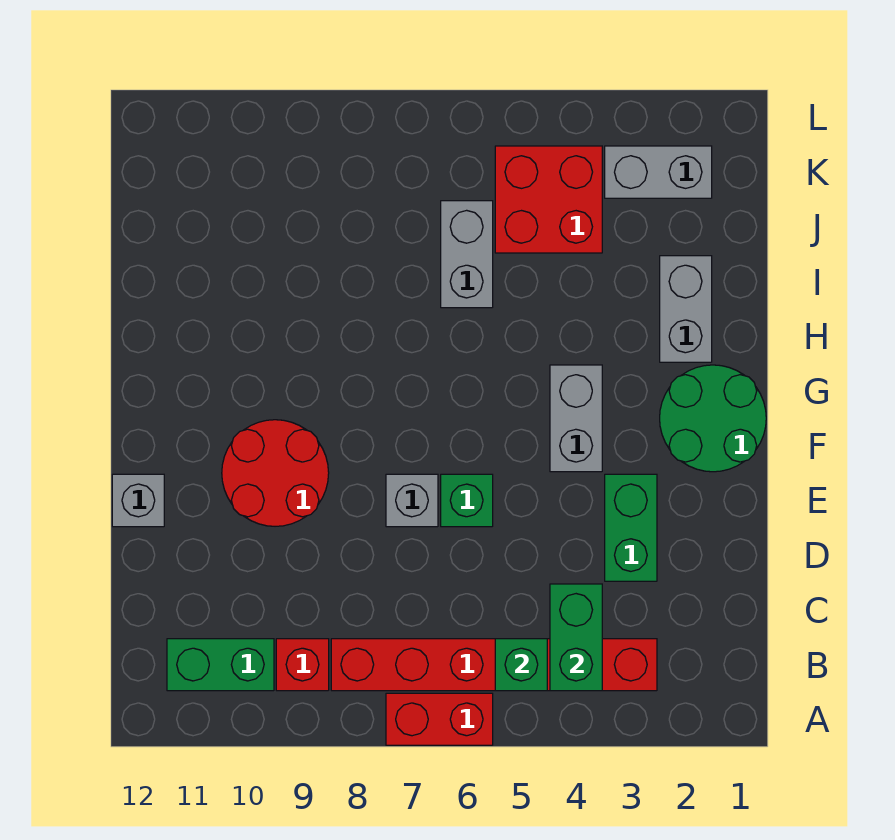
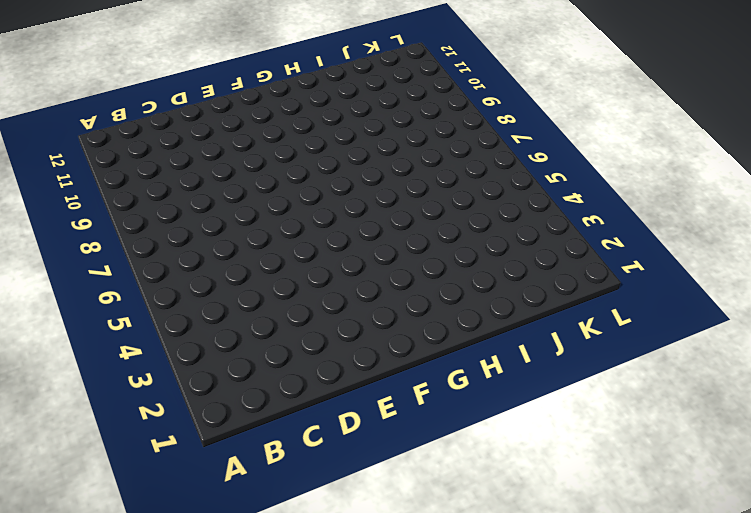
none -> red brick A6:A7 level 1
none -> red brick B3:B8 level 1
none -> red brick B9 level 1

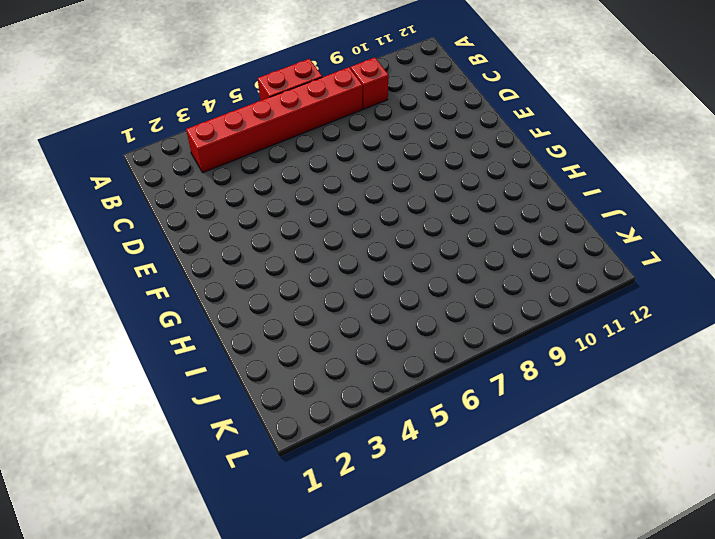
none -> green brick B10:B11 level 1
none -> green brick D3:E3 level 1
none -> green brick E6 level 1

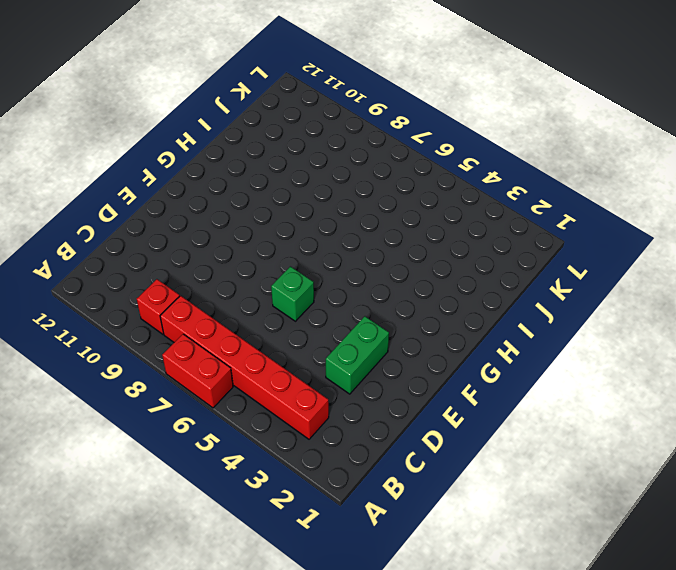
none -> green brick B10:B11 level 1
none -> grey brick E7 level 1
none -> red round brick E9:F10 level 1

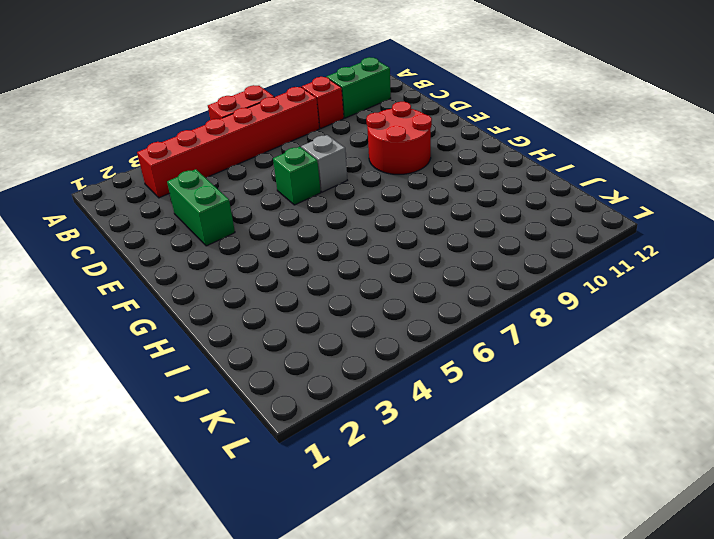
none -> grey brick E12 level 1
none -> green round brick F1:G2 level 1
none -> grey brick F4:G4 level 1

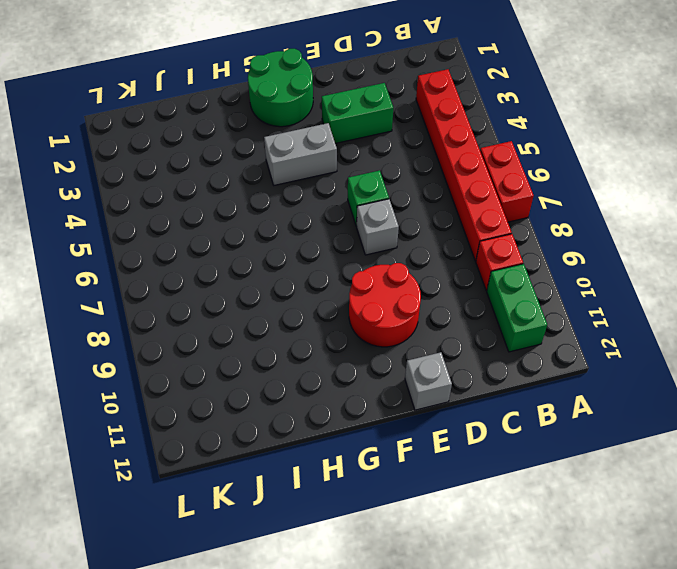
none -> grey brick H2:I2 level 1
none -> grey brick I6:J6 level 1
none -> red brick J4:K5 level 1

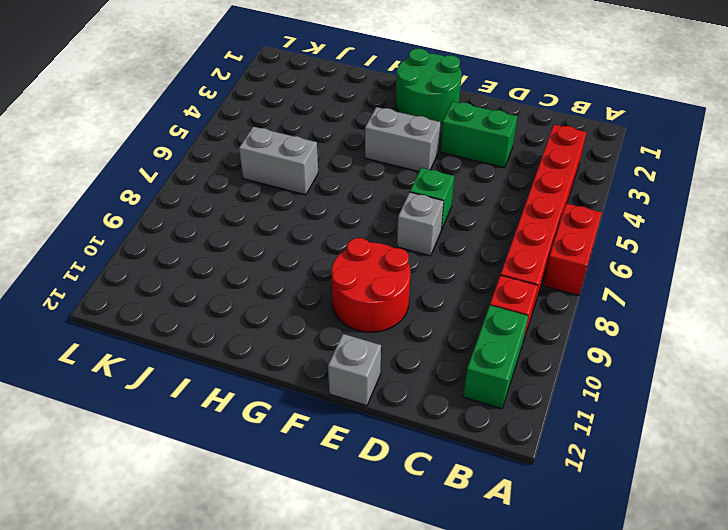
none -> grey brick H2:I2 level 1
none -> red brick J4:K5 level 1
none -> grey brick K2:K3 level 1

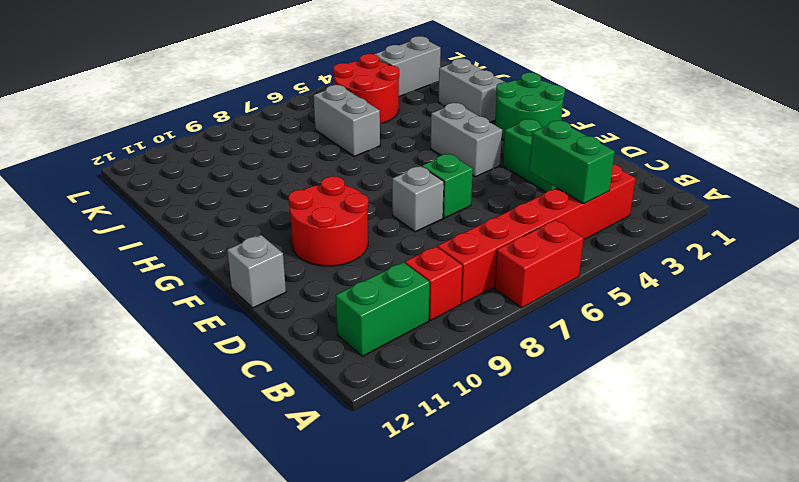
red round brick J4:K5 level 1 -> red brick J4:K5 level 1
none -> green brick B5 level 2

